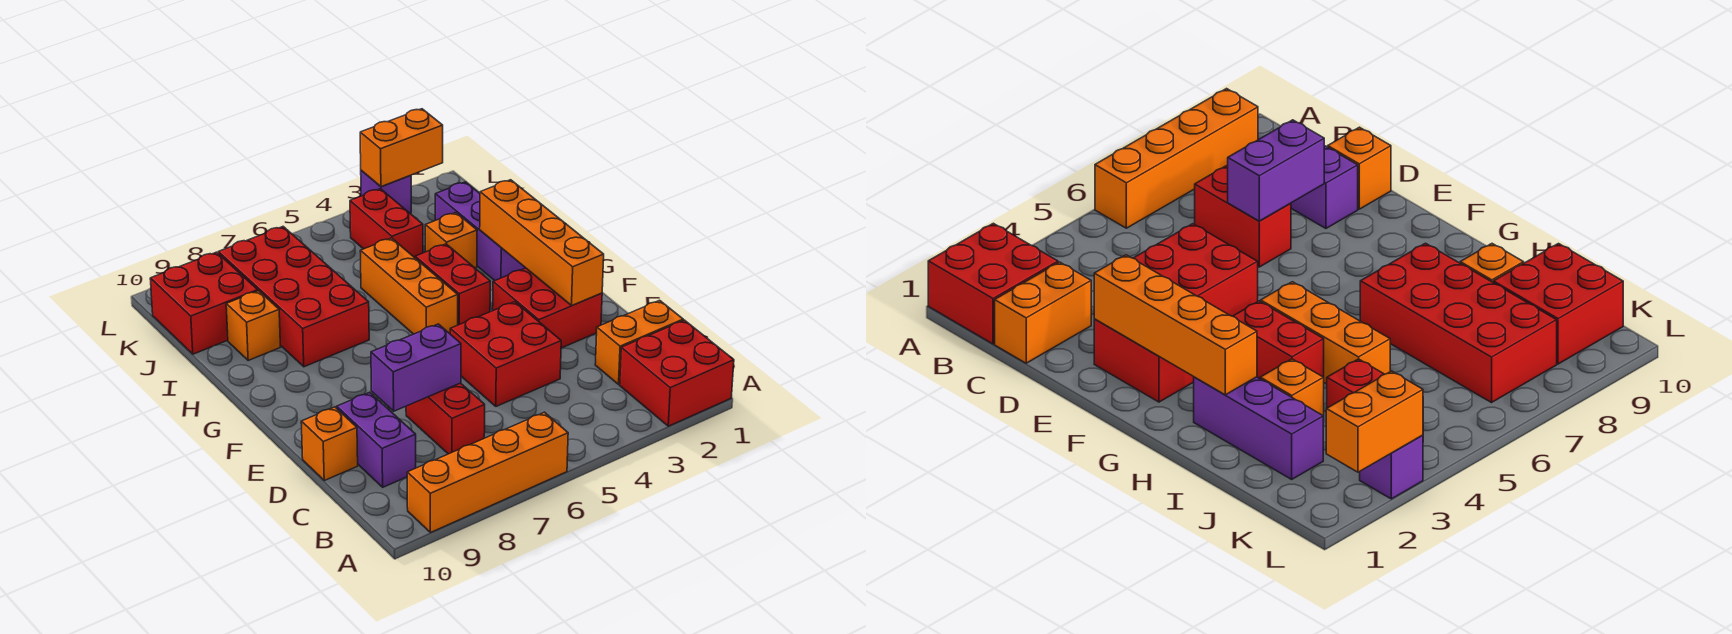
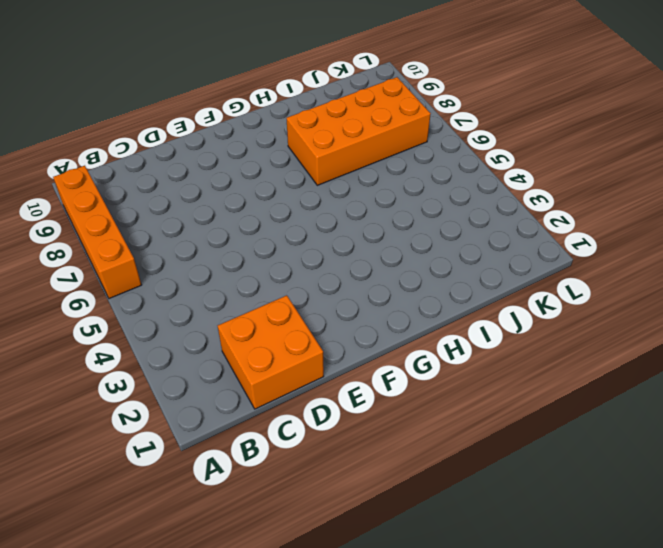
orange brick C1:D2 level 1 -> orange brick C1:C2 level 1
orange brick H7:K8 level 1 -> red brick H7:K8 level 1
none -> red brick A1:B2 level 1
none -> red brick C7:D7 level 1
none -> purple brick C9:D9 level 1

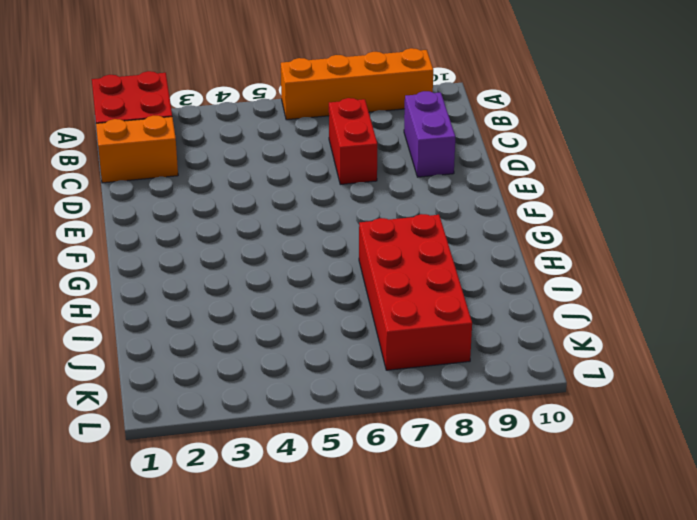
none -> red brick D4:E5 level 1
none -> orange brick D10 level 1
none -> red brick E2:F3 level 1

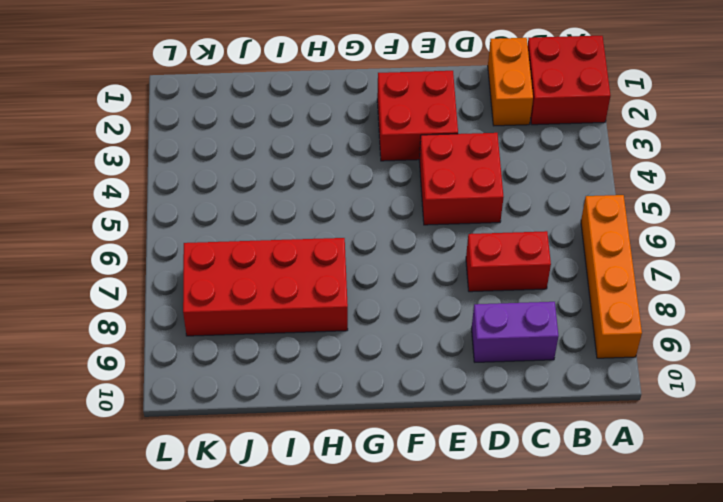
none -> orange brick D10 level 1
none -> red brick G4:H4 level 1
none -> orange brick G5:I5 level 1

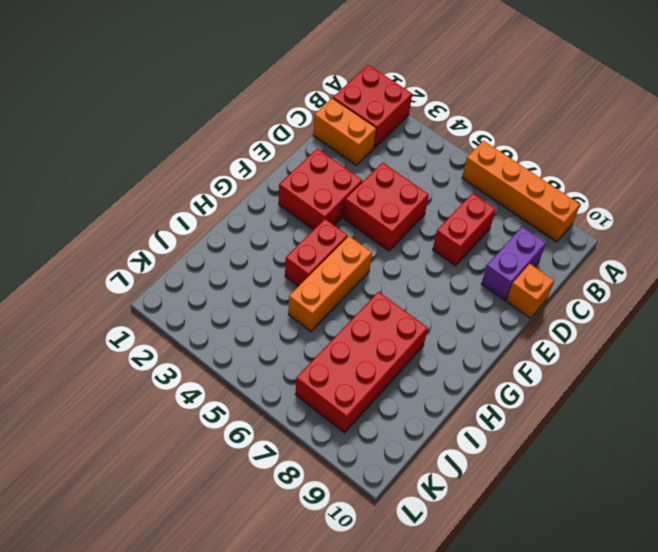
none -> purple brick H2:J2 level 1
none -> orange brick I3 level 1
none -> orange brick I9 level 1

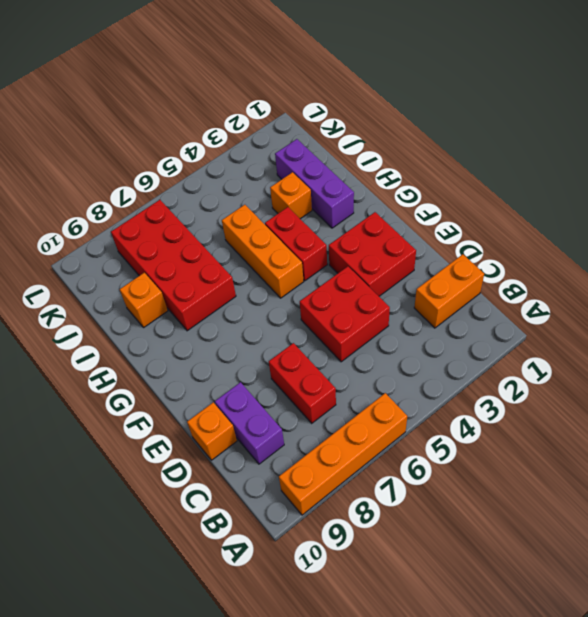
none -> red brick A1:B2 level 1
none -> red brick J4:K4 level 1
none -> red brick J9:K10 level 1

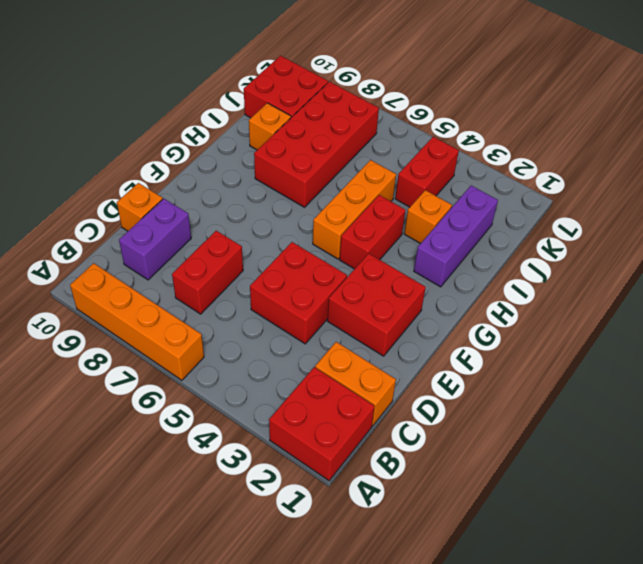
none -> purple brick L3 level 1
none -> purple brick D7:D8 level 2
none -> orange brick E2:H2 level 2

